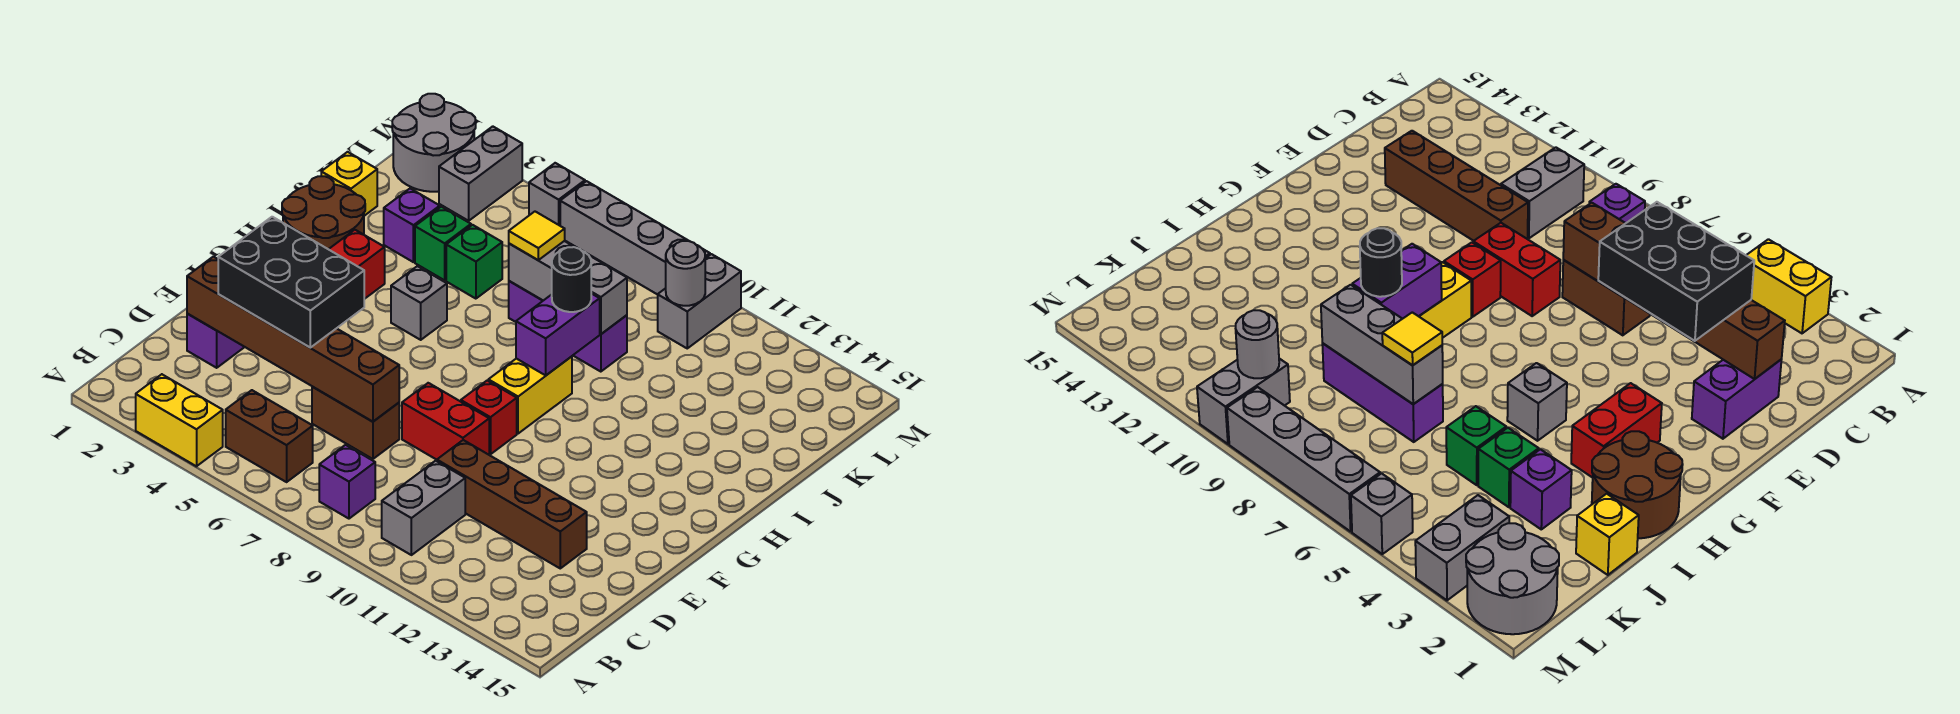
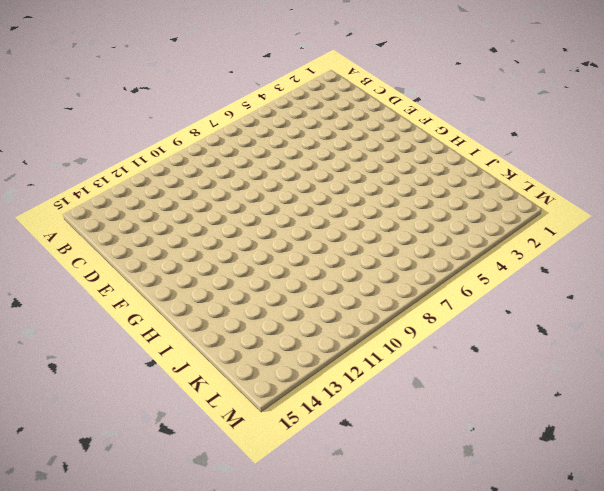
none -> yellow brick A3:A4 level 1
none -> brown brick B5:B6 level 1
none -> purple brick B8 level 1
none -> grey brick B10:C10 level 1

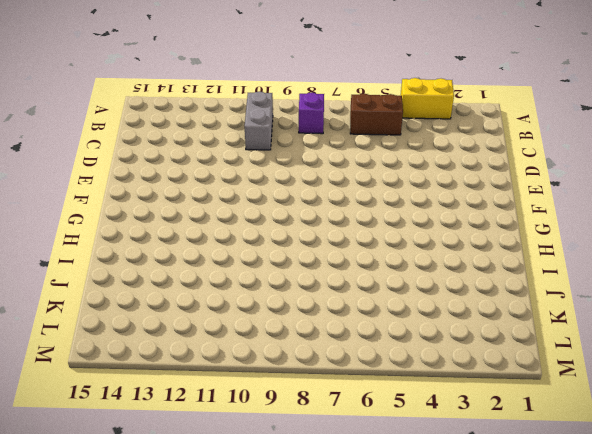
none -> purple brick D2:E2 level 1
none -> brown brick D6:D7 level 1
none -> brown brick D10:D13 level 1
none -> red brick E8:E9 level 1

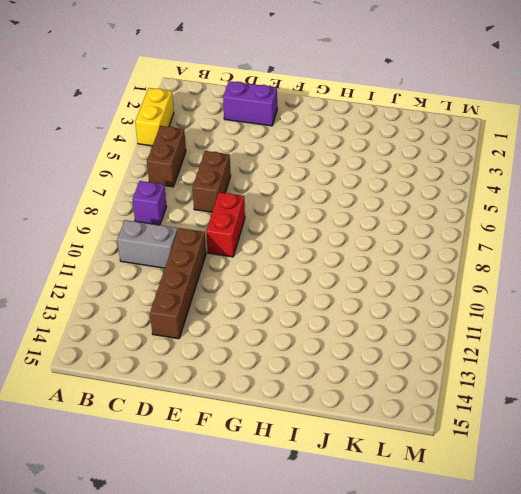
none -> red brick F9 level 1
none -> red brick G3:H3 level 1
none -> yellow brick G9:H9 level 1
none -> brown round brick H1:I2 level 1

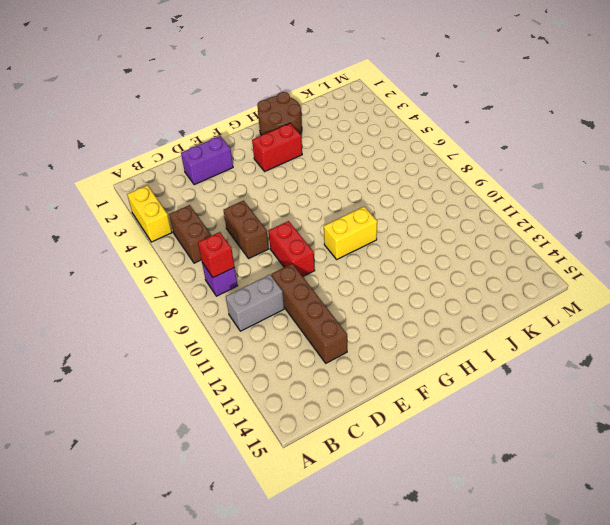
red brick B8 level 2 -> red brick F9 level 1
none -> grey brick H5 level 1
none -> yellow brick J1 level 1
none -> purple brick J3 level 1
none -> green brick J4 level 1

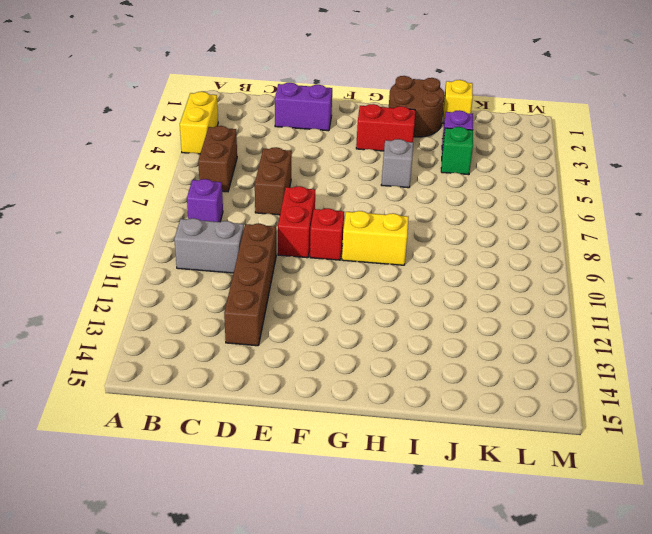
none -> green brick J5 level 1
none -> purple brick J7:J9 level 1
none -> grey round brick L1:M2 level 1
none -> grey brick L3:M3 level 1

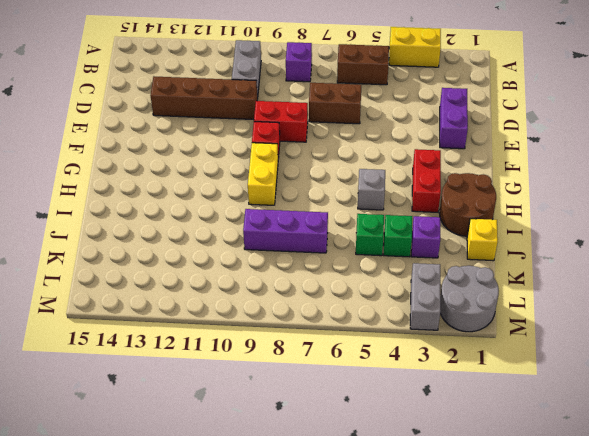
none -> grey brick L10:M10 level 1
none -> grey brick M5 level 1
none -> grey brick M6:M9 level 1
none -> brown brick D2:D7 level 2

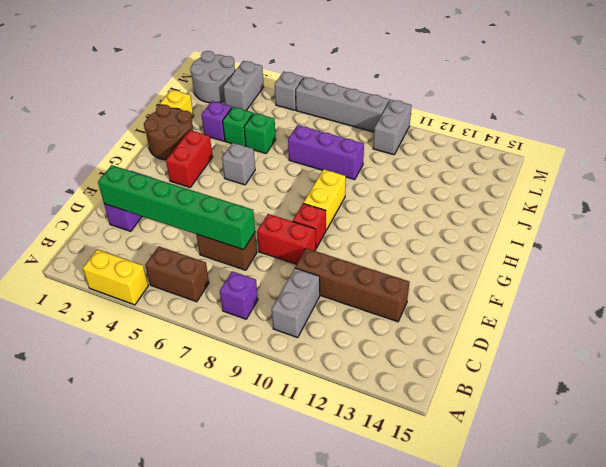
green brick D2:D7 level 2 -> brown brick D2:D7 level 2
none -> purple brick H9:I9 level 2
none -> grey brick J7:J9 level 2
none -> grey round brick L10 level 2
none -> black brick D3:E5 level 3

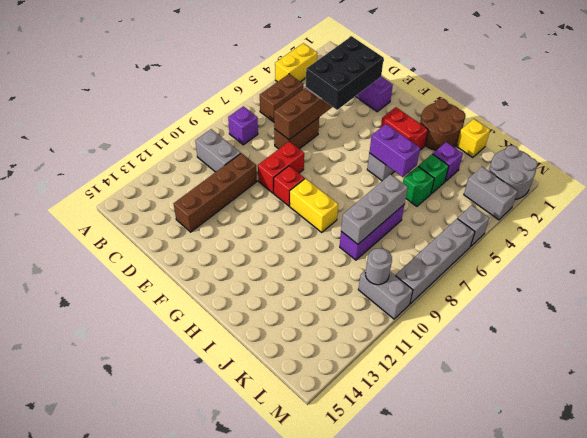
purple brick H5:I5 level 2 -> purple brick H9:I9 level 2
none -> black round brick I9 level 3
none -> yellow tile J7 level 3

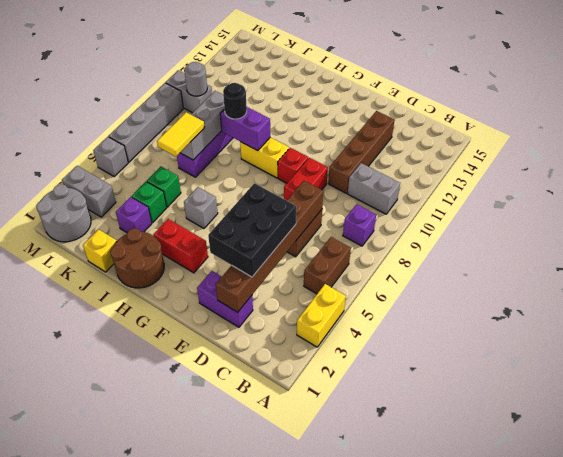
yellow tile J6:J7 level 3 -> yellow tile J7 level 3

